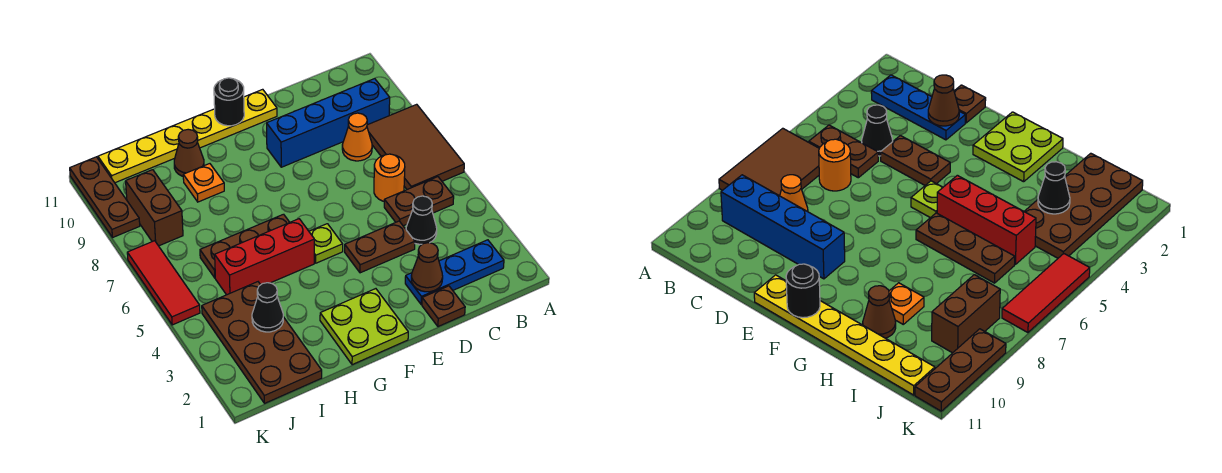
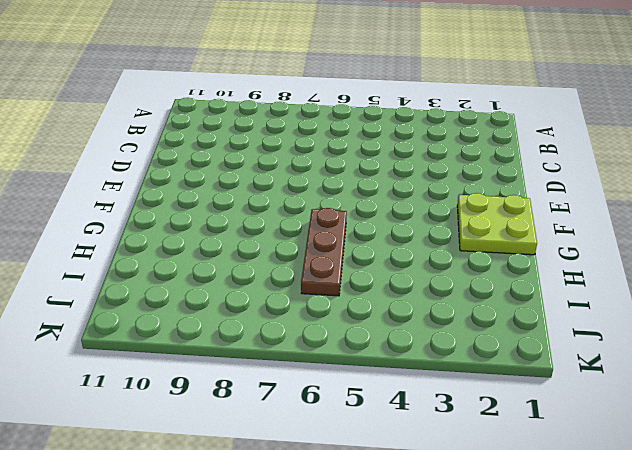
none -> brown tile A6:B8 level 1
none -> blue plate B2:D2 level 1
none -> brown plate B5:C5 level 1

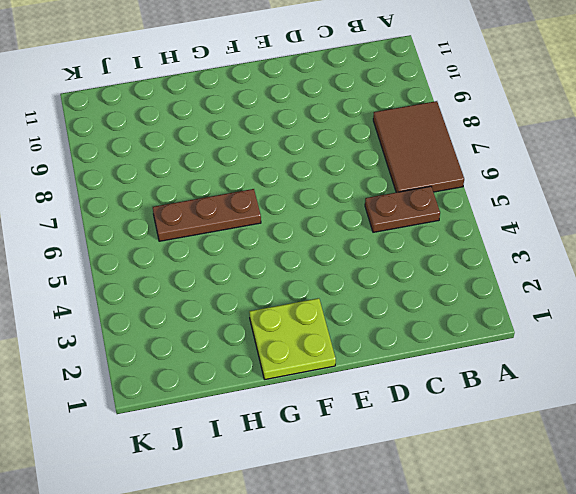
none -> blue plate B2:D2 level 1
none -> blue brick B9:E9 level 1
none -> black cone C4 level 1

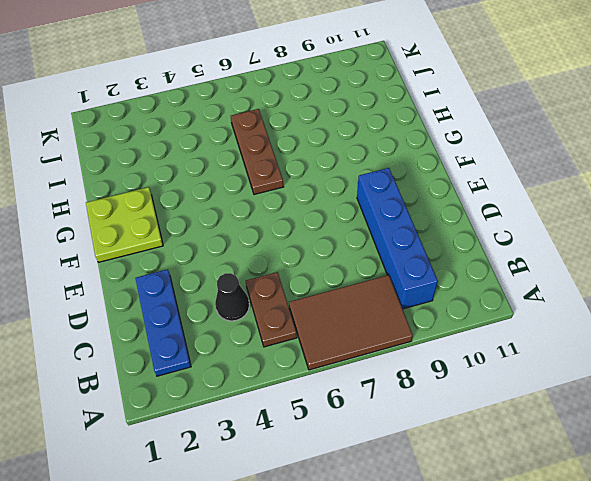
none -> orange round brick C6 level 1
none -> orange cone C8 level 1
none -> brown plate D1 level 1

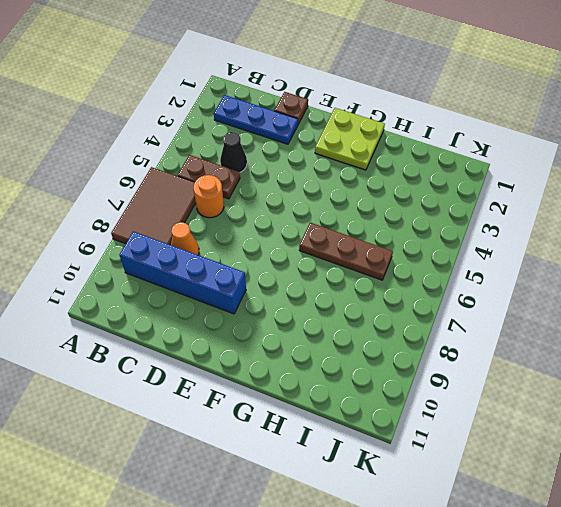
none -> brown plate D4:E4 level 1
none -> yellow plate E11:J11 level 1
none -> lime plate F5 level 1

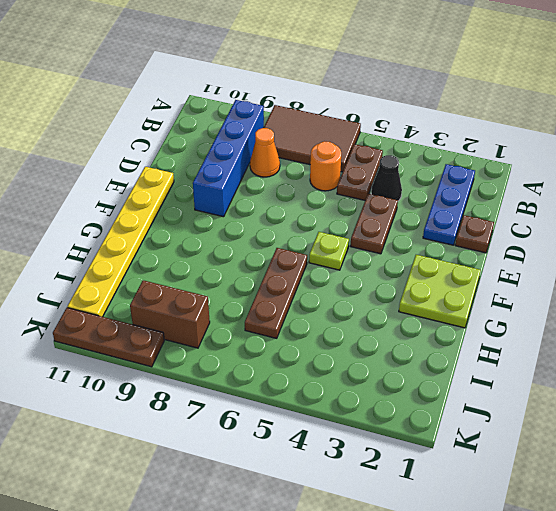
none -> red brick G5:I5 level 1
none -> orange plate H9 level 1
none -> brown cone H10 level 1

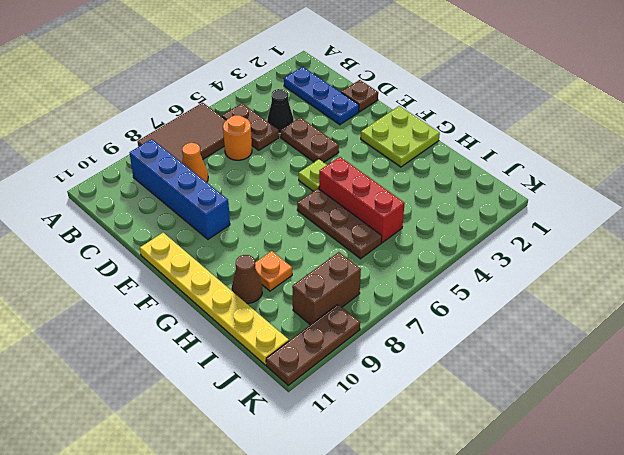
none -> brown plate I1:J4 level 1
none -> red tile K5:K7 level 1
none -> brown cone D2 level 2

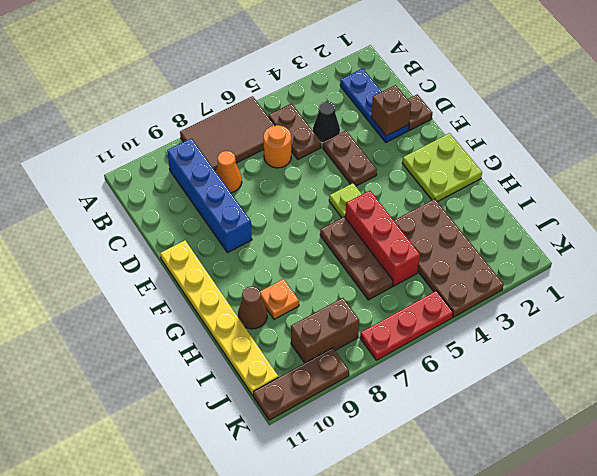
brown brick D2 level 2 -> brown cone D2 level 2
brown plate H3:K4 level 1 -> brown plate I1:J4 level 1
red plate K5:K7 level 1 -> red tile K5:K7 level 1
none -> black round brick F11 level 2
none -> black cone I3 level 2

